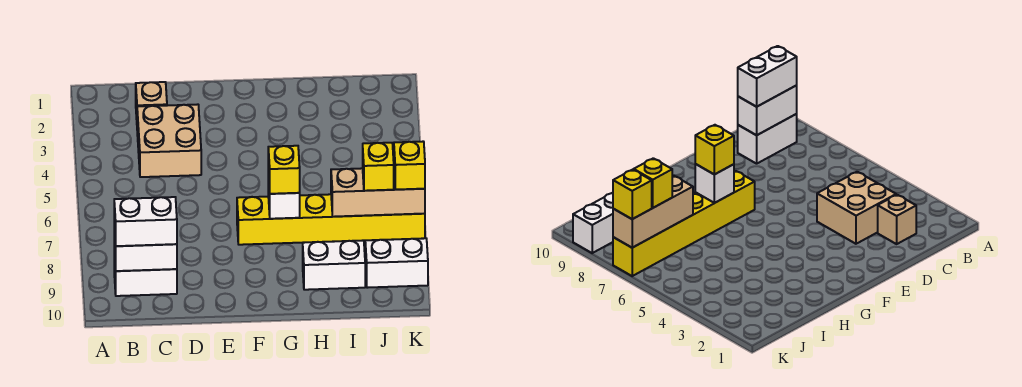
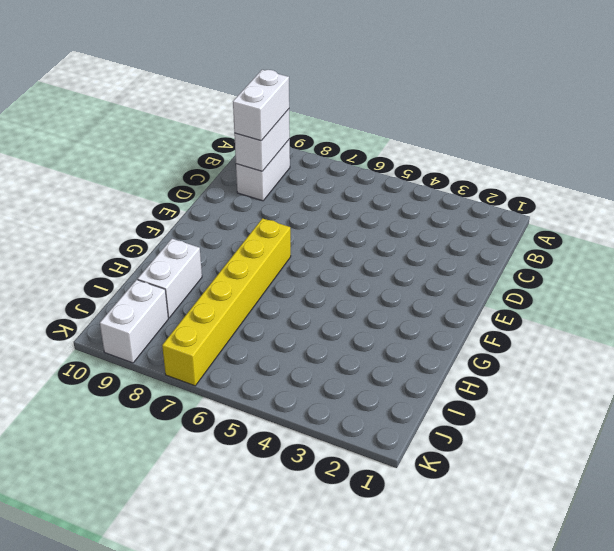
none -> tan brick C2 level 1
none -> tan brick C3:D4 level 1
none -> white brick G7 level 2

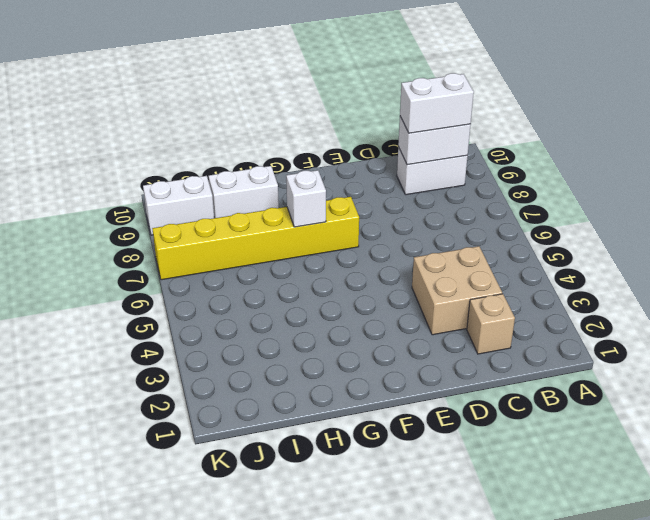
none -> tan brick I7:K7 level 2
none -> yellow brick G7 level 3
none -> yellow brick J7 level 3

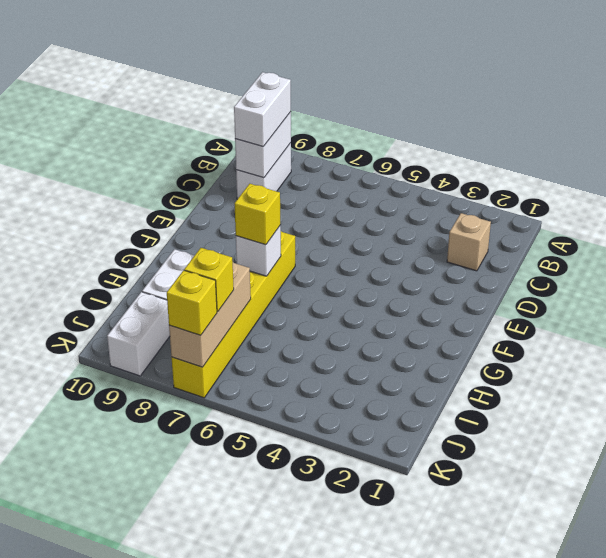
none -> tan brick C3:D4 level 1

